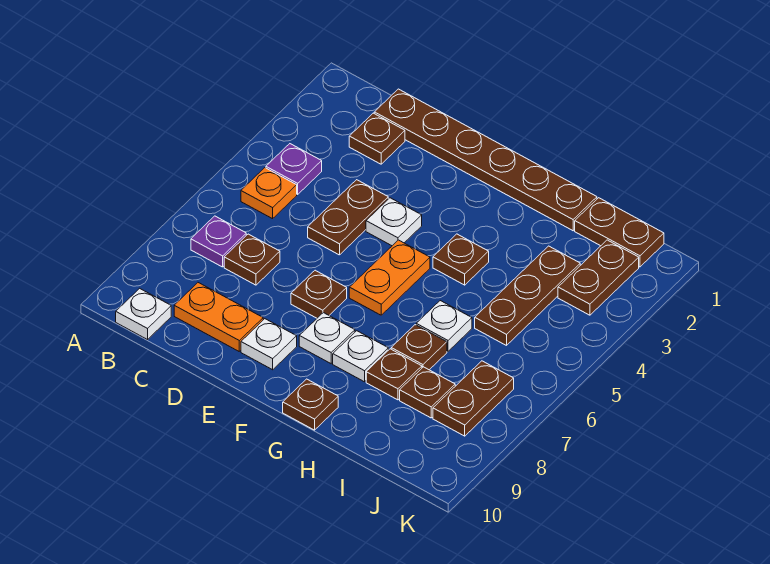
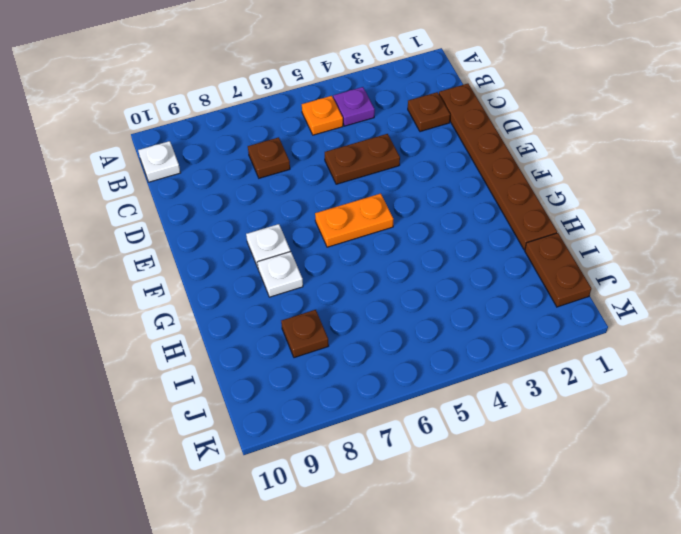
none -> purple plate B7 level 1
none -> orange plate C9:D9 level 1
none -> white plate E4 level 1

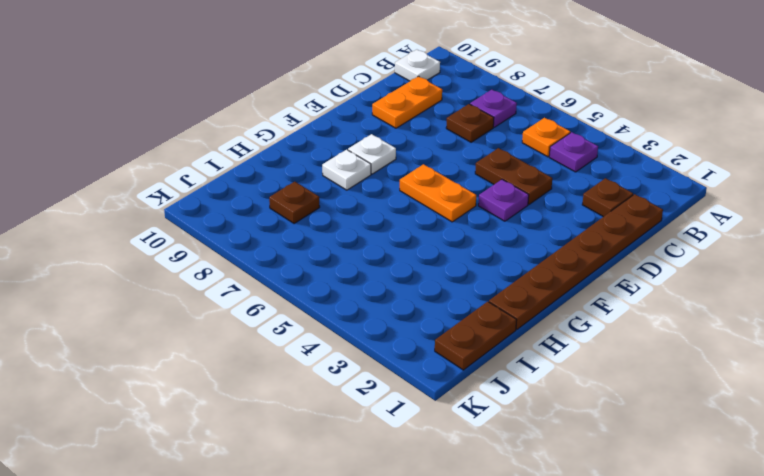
purple plate E4 level 1 -> white plate E4 level 1
none -> brown plate E7 level 1
none -> white plate E9 level 1
none -> brown plate G4 level 1

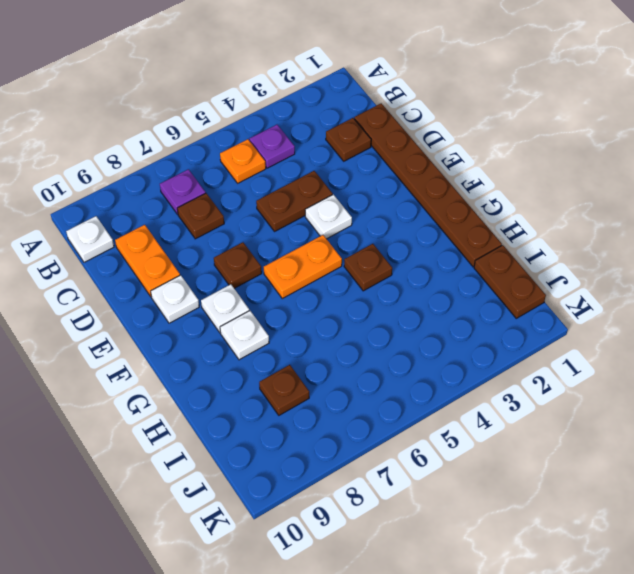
none -> brown plate G10 level 1
none -> white plate H6 level 1
none -> brown plate H7 level 1

